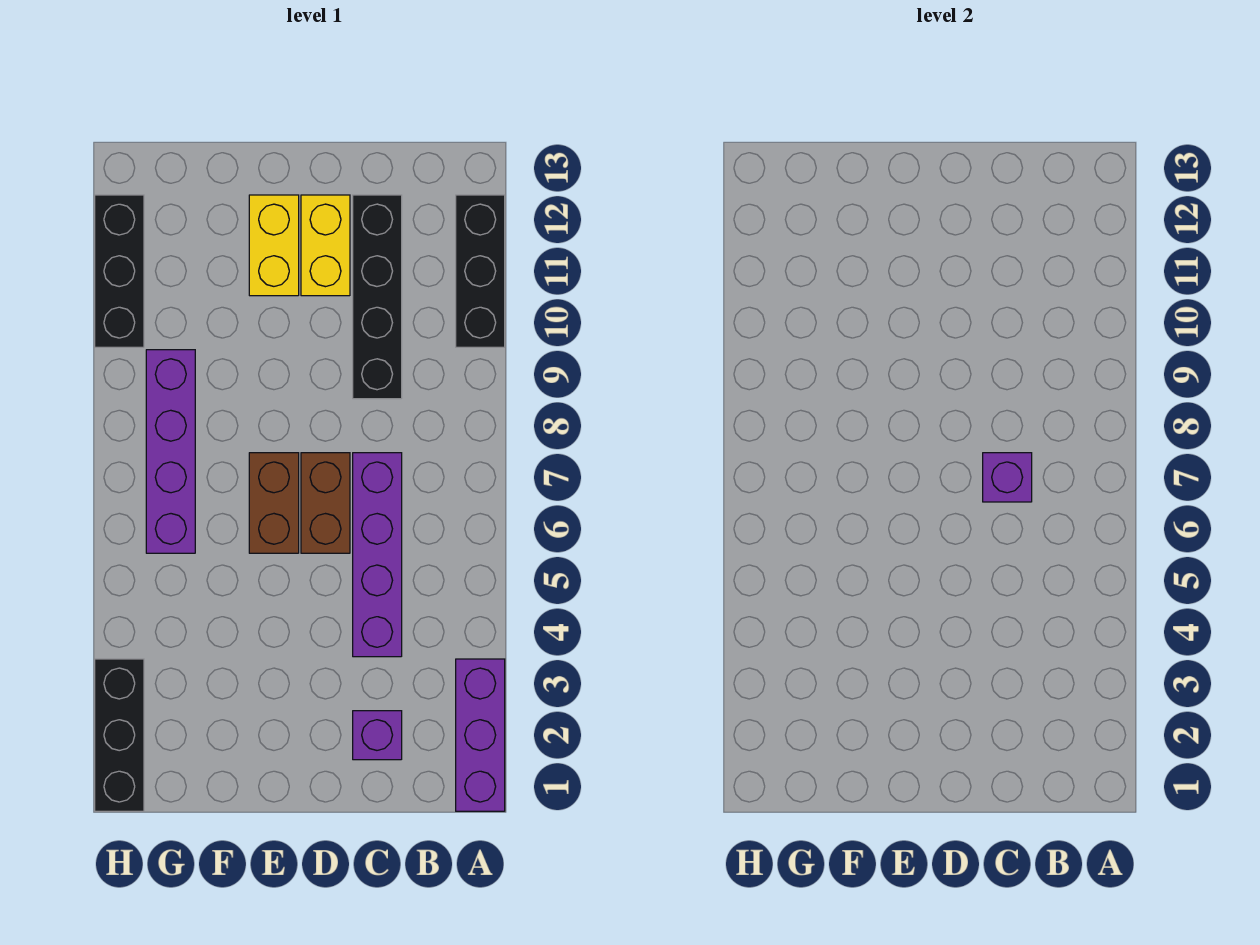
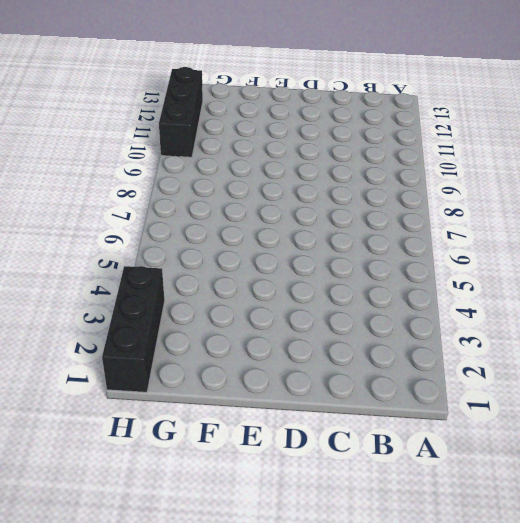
none -> purple brick A1:A3 level 1
none -> black brick A10:A12 level 1
none -> purple brick C2 level 1

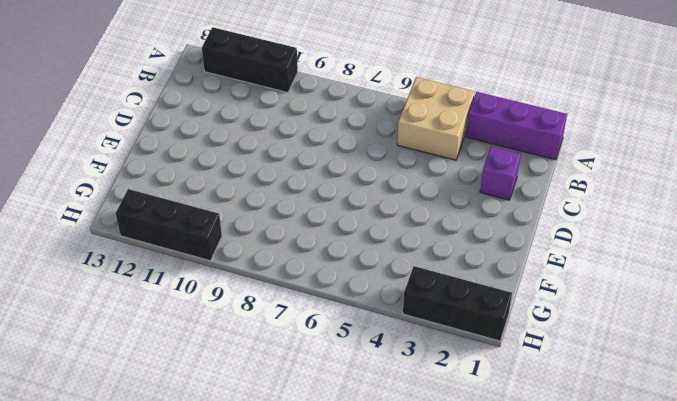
tan brick A4:B5 level 1 -> none
none -> purple brick C4:C7 level 1
none -> black brick C9:C12 level 1
none -> brown brick D6:D7 level 1

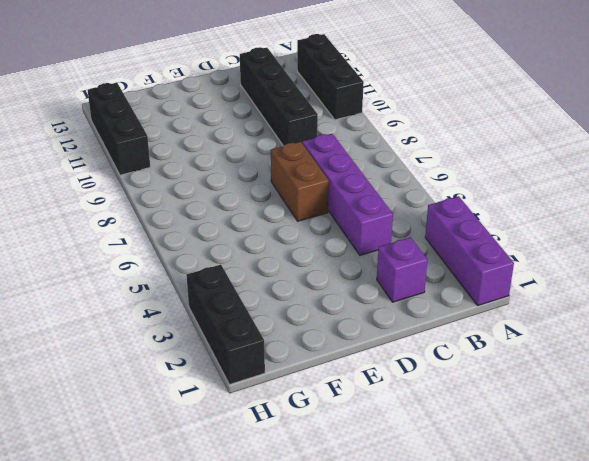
none -> yellow brick D11:D12 level 1
none -> brown brick E6:E7 level 1
none -> yellow brick E11:E12 level 1

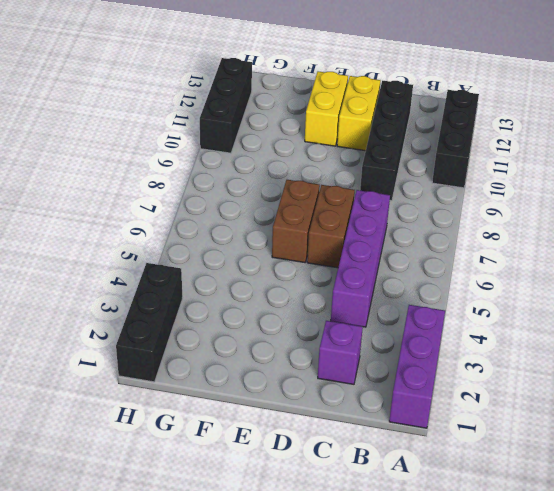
none -> purple brick G6:G9 level 1
none -> purple brick C7 level 2

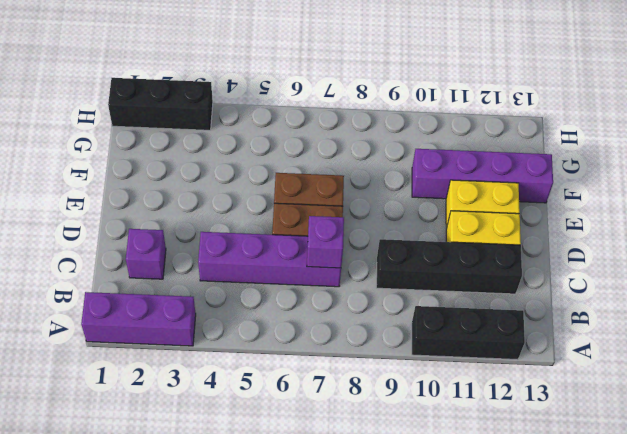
purple brick F10:F13 level 1 -> purple brick G6:G9 level 1
none -> black brick H10:H12 level 1

